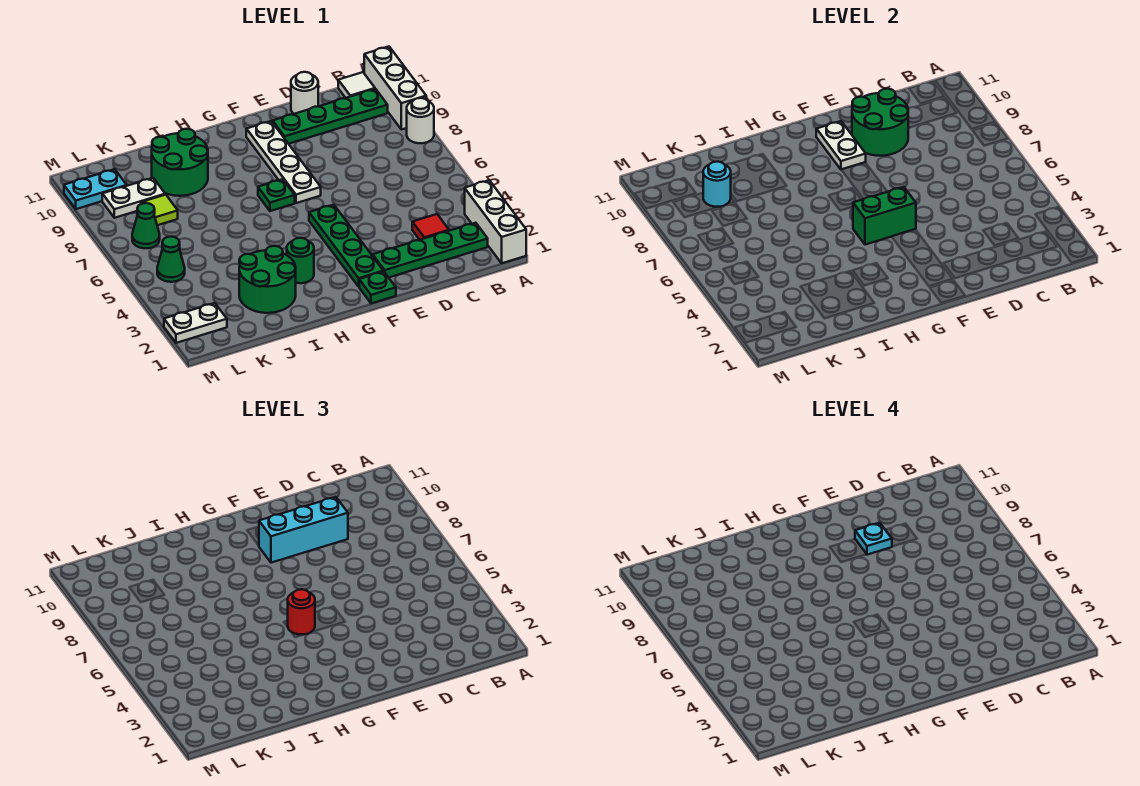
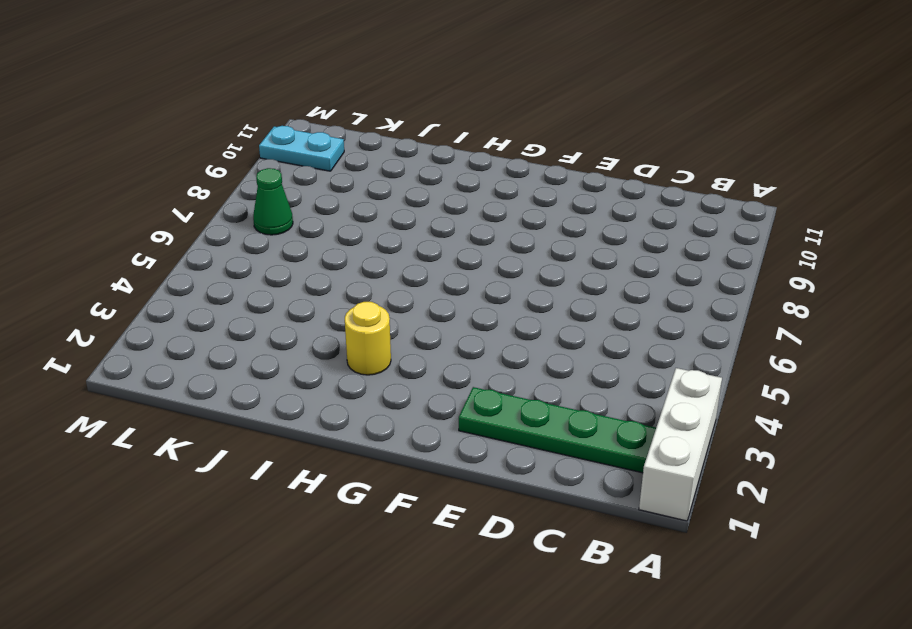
yellow round brick H3 level 1 -> green round brick H3 level 1
none -> white round brick A8 level 1
none -> white brick A9:A11 level 1
none -> green plate B10:E10 level 1

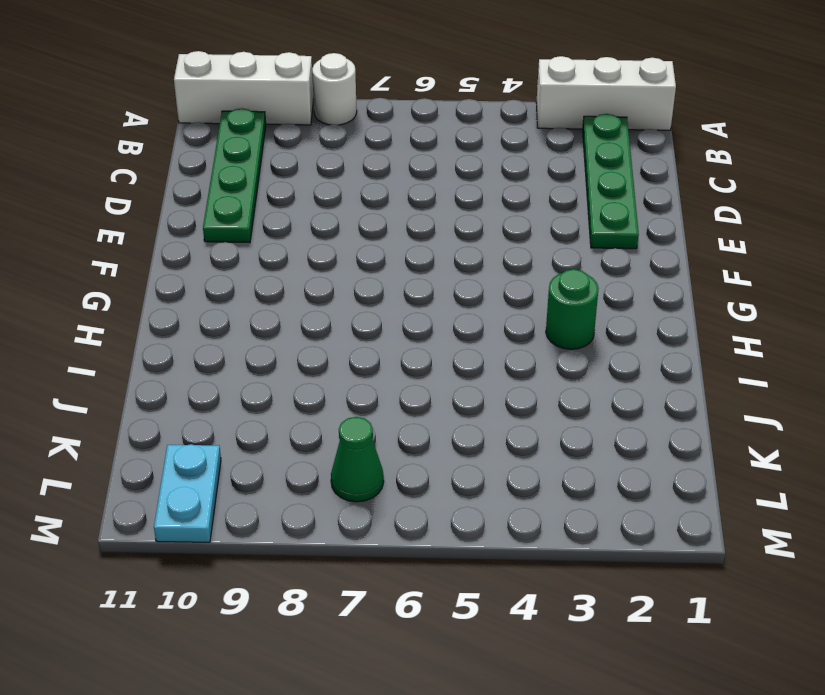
none -> white tile B11 level 1
none -> red tile C3 level 1
none -> white round brick D11 level 1

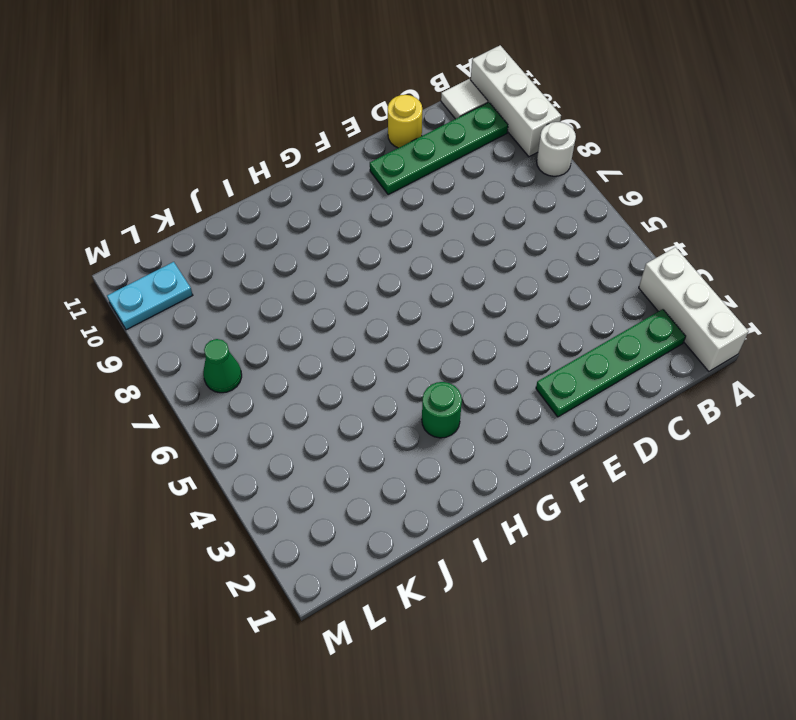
yellow round brick D11 level 1 -> white round brick D11 level 1
none -> red tile C3 level 1
none -> green plate F1 level 1
none -> green plate F2:F5 level 1

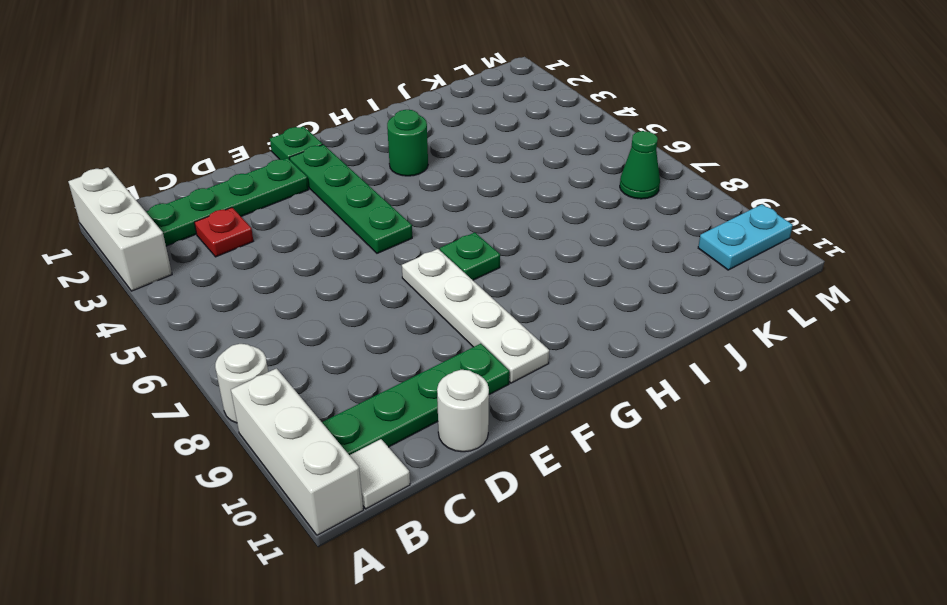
red plate C3 level 1 -> red tile C3 level 1
none -> green round brick I2:J3 level 1
none -> green round brick I9:J10 level 1
none -> lime tile K8 level 1

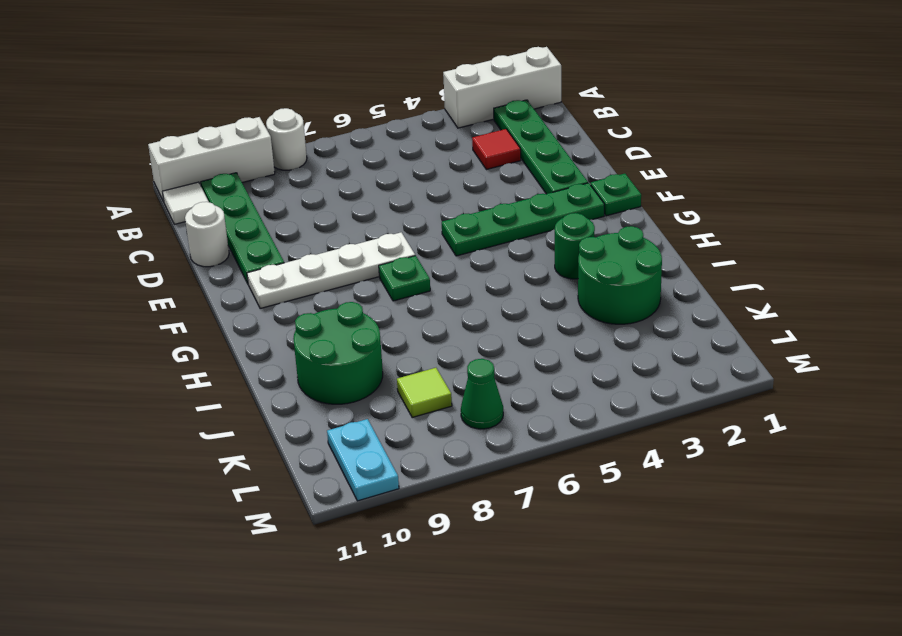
none -> white plate K9:L9 level 1
none -> white plate L2:M2 level 1
none -> green cone L5 level 1

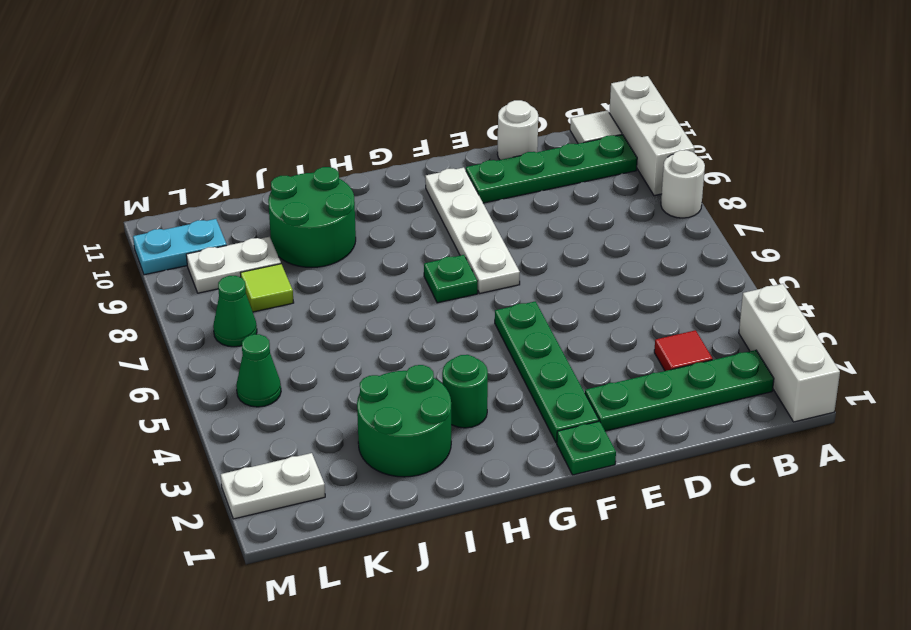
none -> green round brick D9:E10 level 2
none -> green brick F5:G5 level 2
none -> white plate F9:F10 level 2

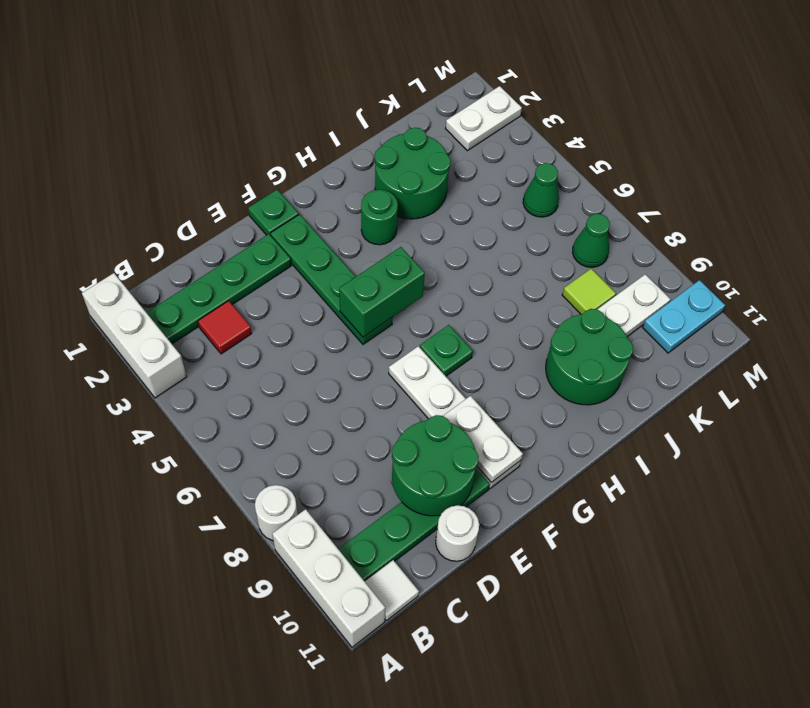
none -> cyan round brick K9 level 2
none -> cyan brick D9:F9 level 3
none -> red round brick G5 level 3

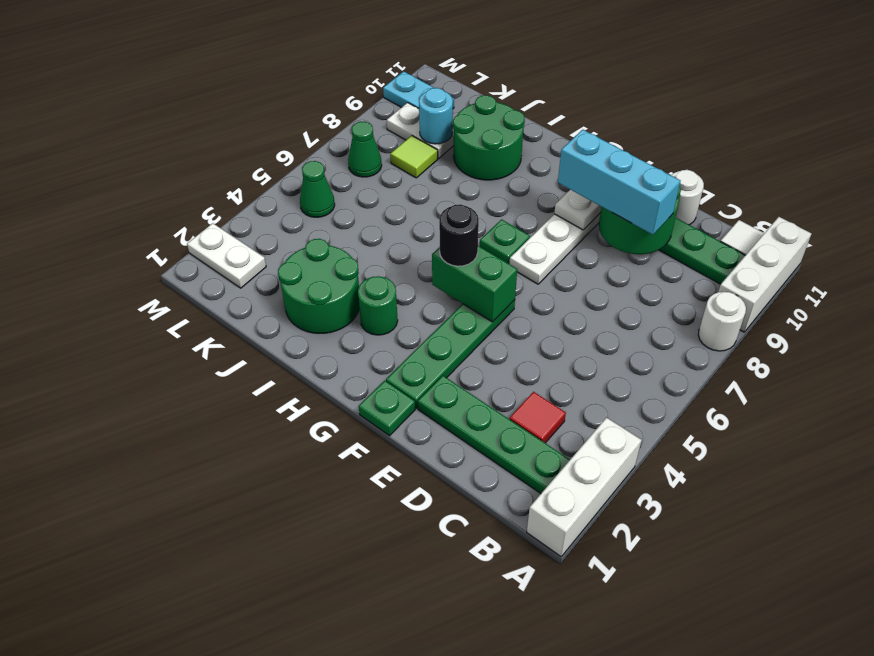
black round brick G5 level 3 -> red round brick G5 level 3
none -> cyan plate E9 level 4

